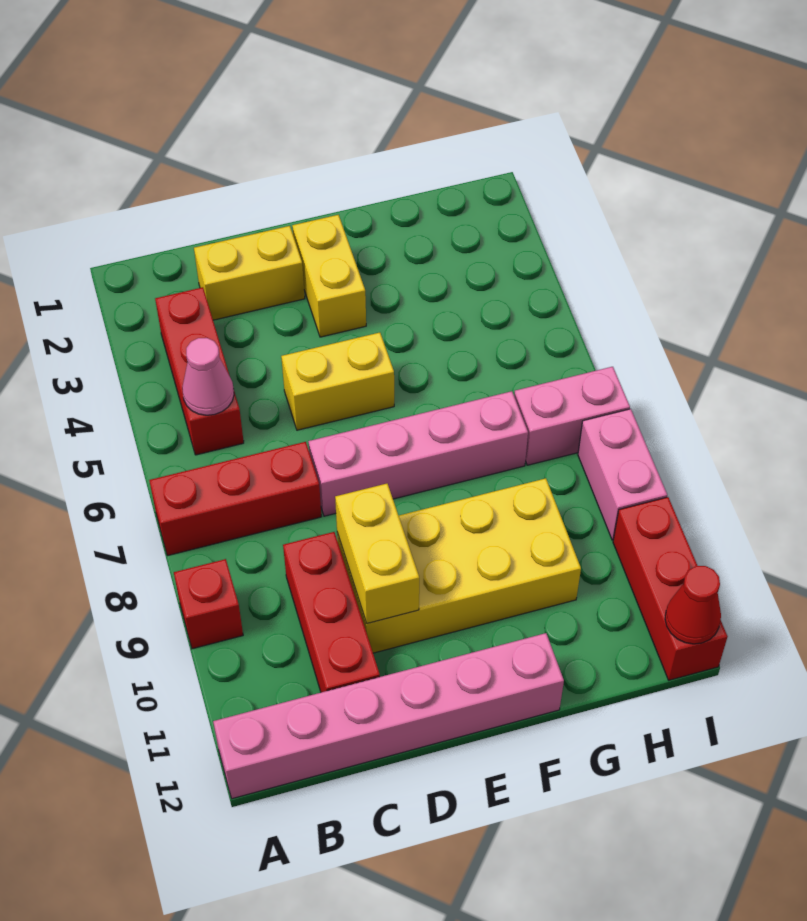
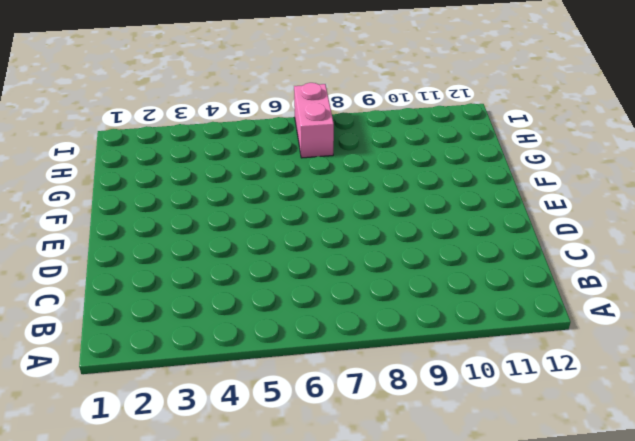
none -> red brick A7:C7 level 1
none -> red brick A9 level 1
none -> pink brick A12:F12 level 1

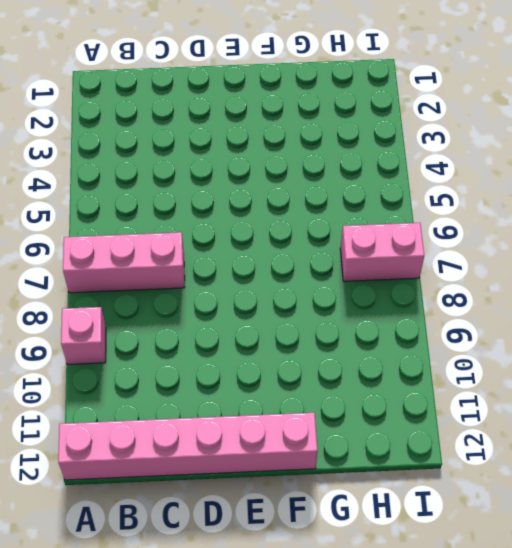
pink brick A7:C7 level 1 -> red brick A7:C7 level 1
pink brick A9 level 1 -> red brick A9 level 1
none -> red brick B3:B5 level 1
none -> yellow brick C2:D2 level 1
none -> red brick C9:C11 level 1

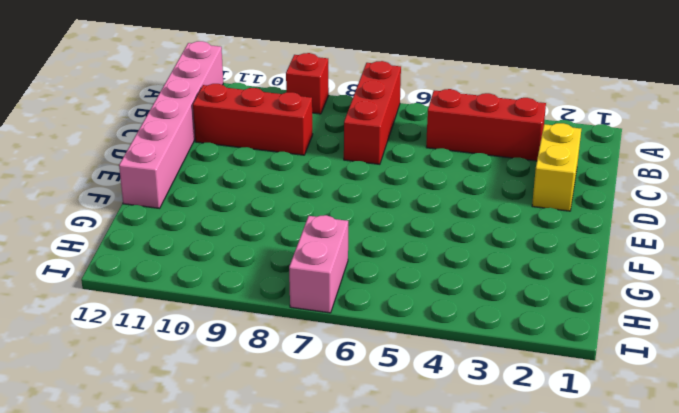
none -> yellow brick D5:E5 level 1
none -> pink brick D7:G7 level 1
none -> yellow brick D9:G10 level 1

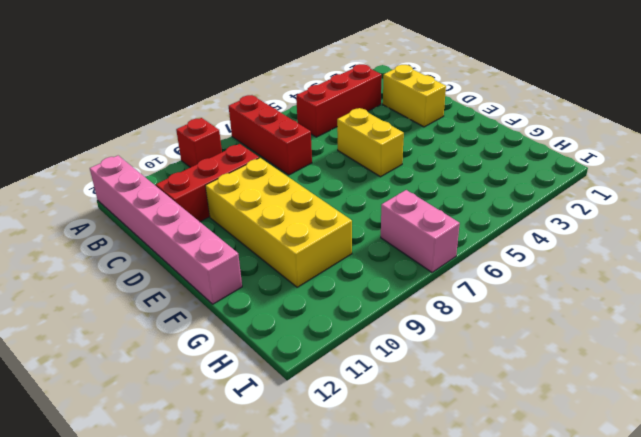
none -> pink brick D7:G7 level 1
none -> yellow brick E2:E3 level 1
none -> pink brick I8:I9 level 1

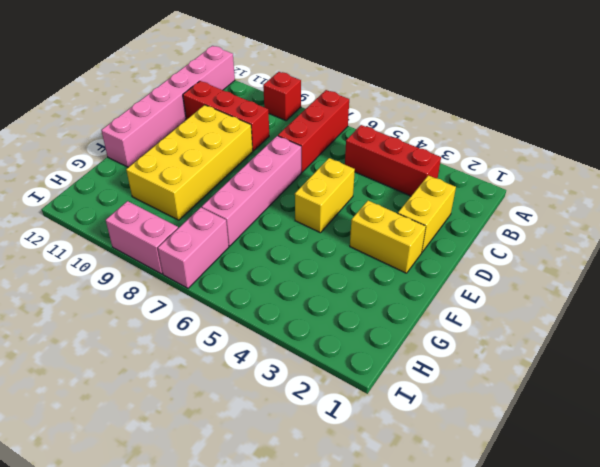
none -> red brick I10:I12 level 1
none -> pink cone B5 level 2
none -> yellow brick D9:D10 level 2

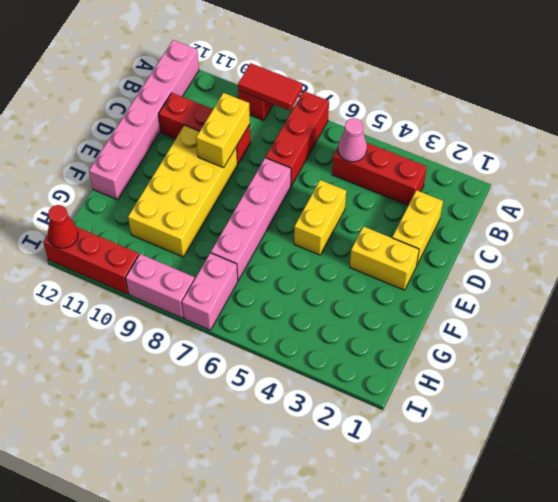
red tile A8:A9 level 2 -> none
yellow brick C9:D9 level 2 -> yellow brick D9:D10 level 2

